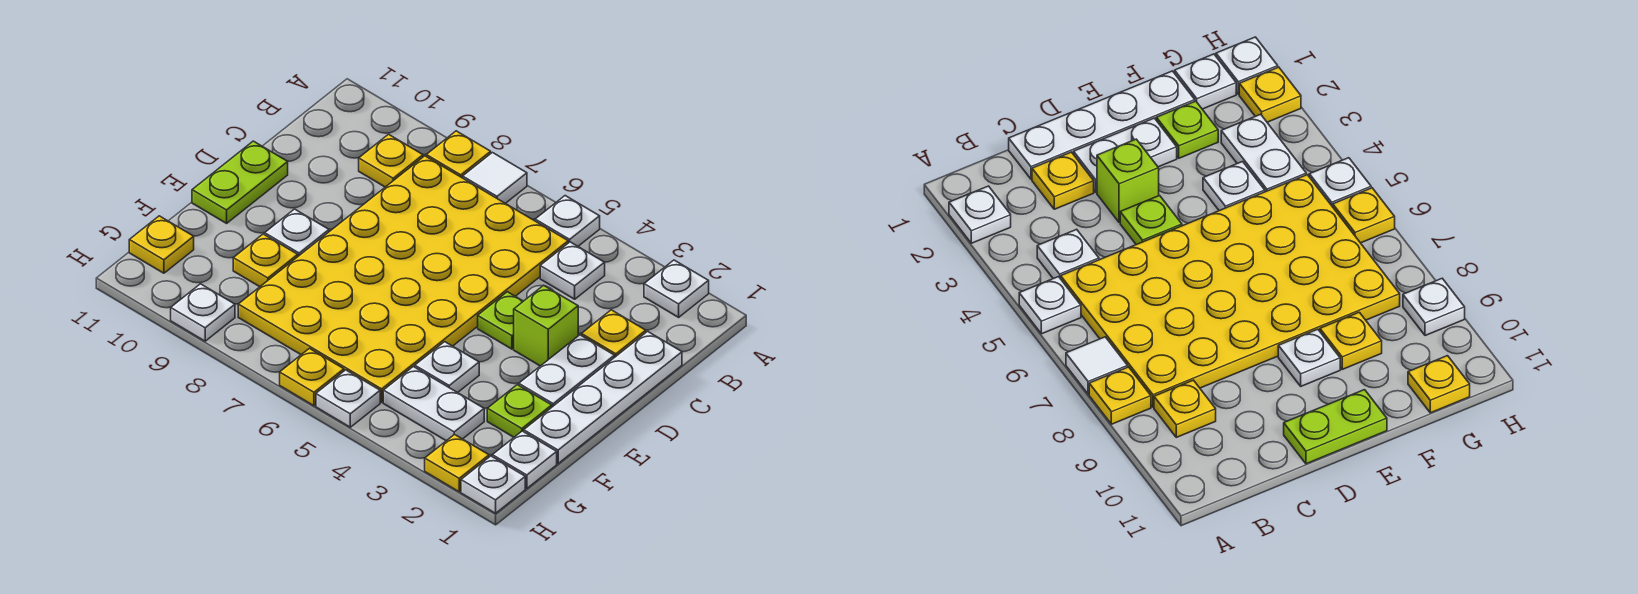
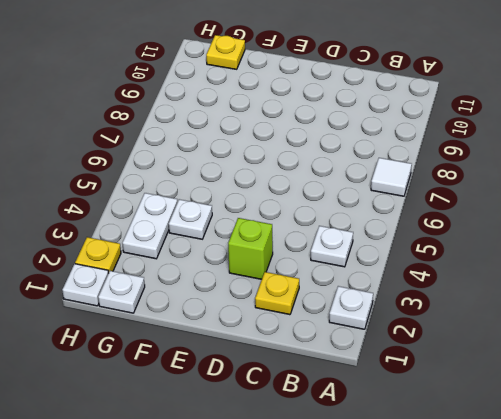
none -> white plate A5 level 1
none -> yellow plate A8 level 1
none -> yellow plate B5:G8 level 1

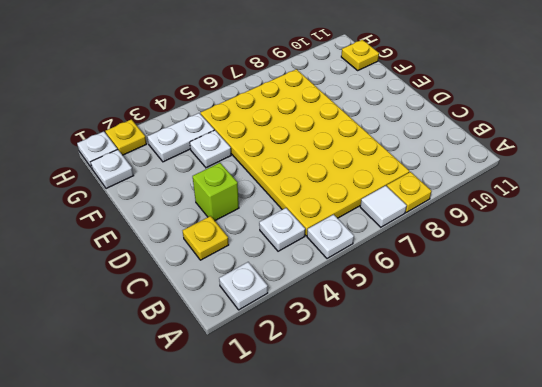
none -> yellow plate B9 level 1
none -> white plate C1:F1 level 1
none -> white plate D2:E2 level 1

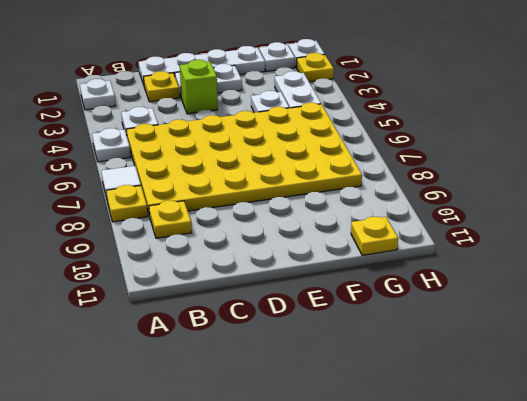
none -> lime plate D4 level 1
none -> lime plate D11:E11 level 1
none -> white plate E9 level 1

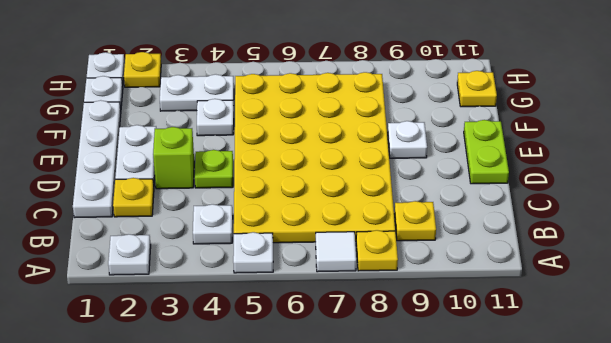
none -> lime plate F2 level 1
none -> yellow plate F9 level 1
none -> white plate H5 level 1

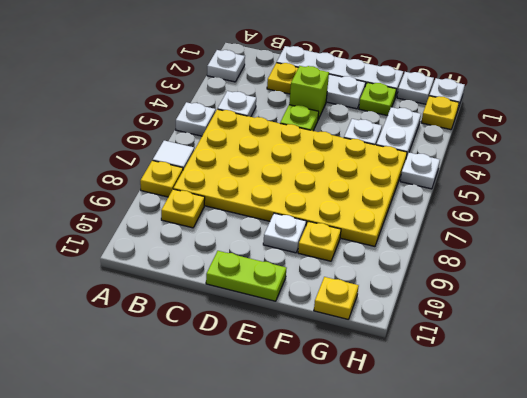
none -> yellow plate H6 level 1
none -> white plate H9 level 1

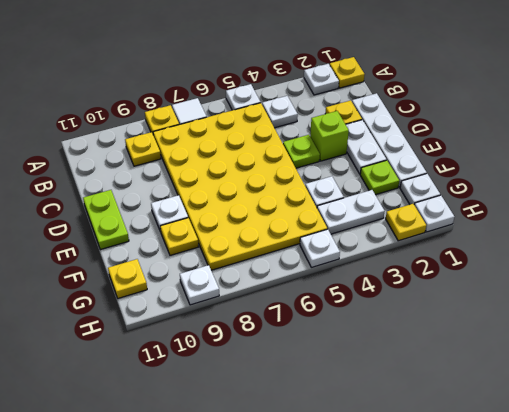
yellow plate A1 level 1 -> yellow plate H6 level 1

